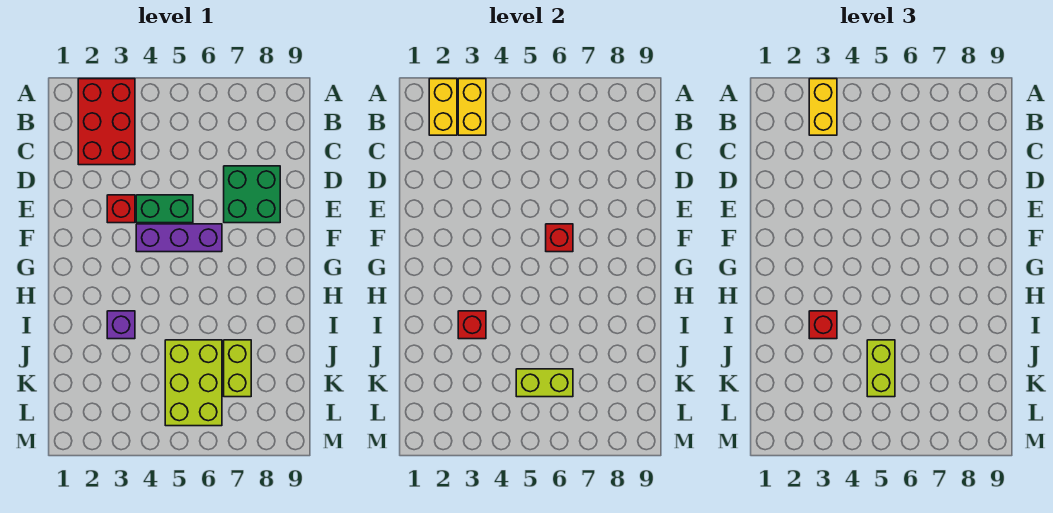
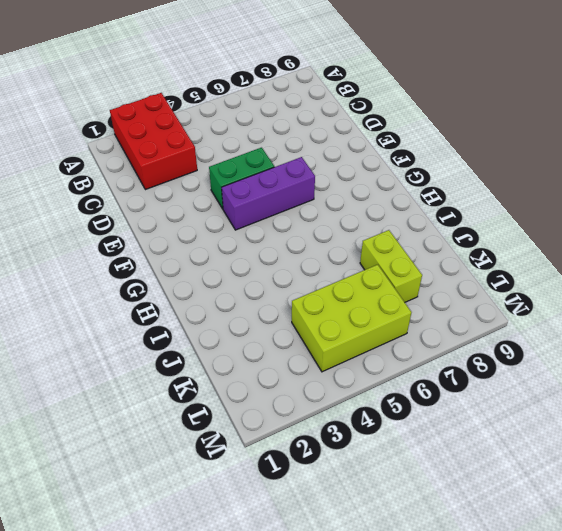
lime brick K4:L6 level 1 -> lime brick J5:L6 level 1
none -> green brick D7:E8 level 1
none -> red brick E3 level 1
none -> purple brick I3 level 1

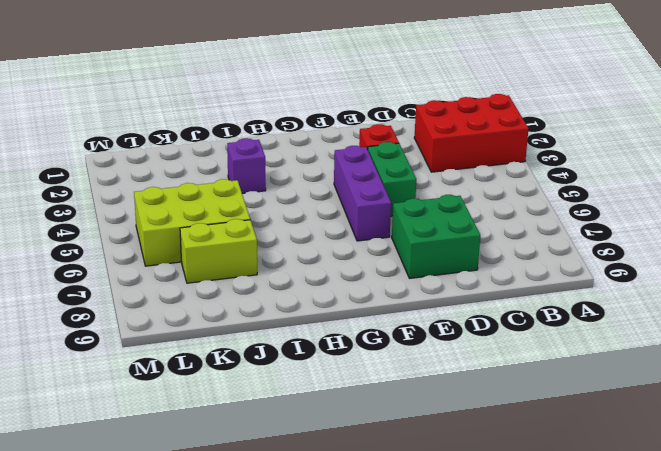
none -> yellow brick A2:B2 level 2
none -> yellow brick A3:B3 level 2
none -> red brick F6 level 2

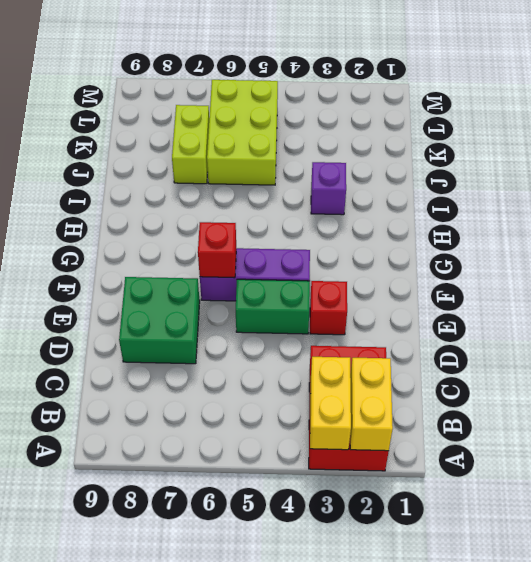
none -> red brick I3 level 2
none -> lime brick K5:K6 level 2
none -> yellow brick A3:B3 level 3

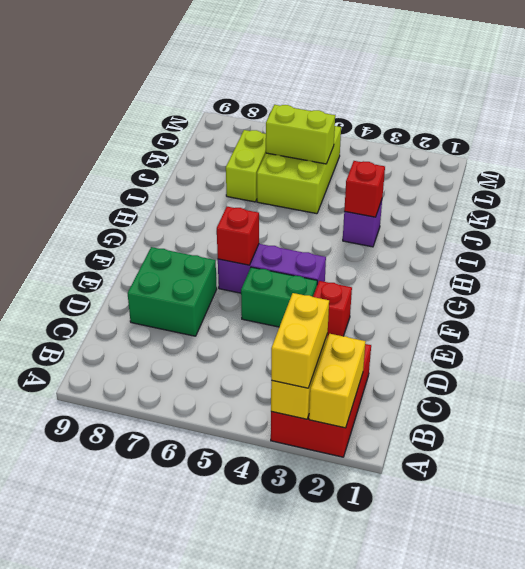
none -> red brick I3 level 3
none -> lime brick J5:K5 level 3

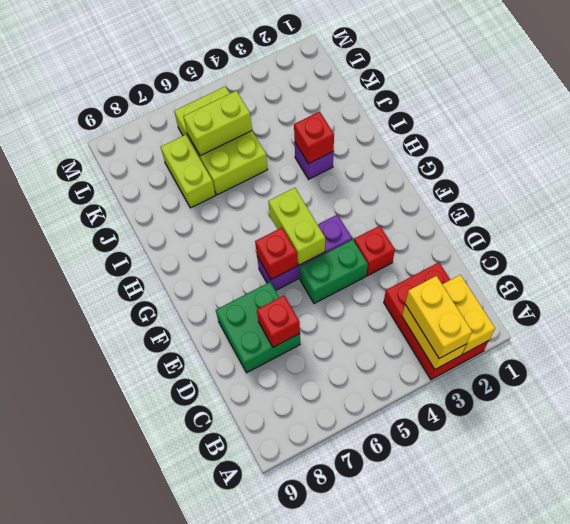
red brick D7 level 2 -> red brick I3 level 3
lime brick F5:G5 level 2 -> lime brick J5:K5 level 3

